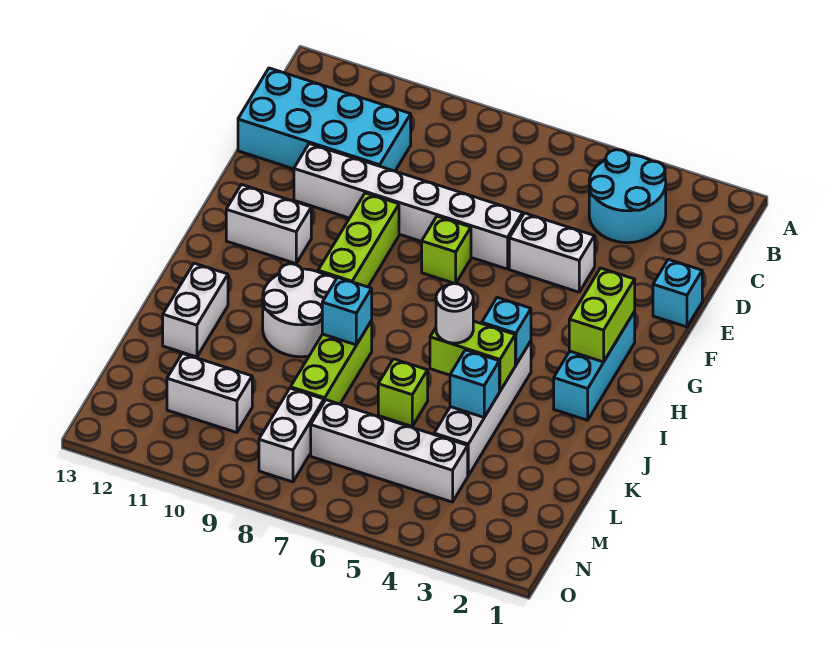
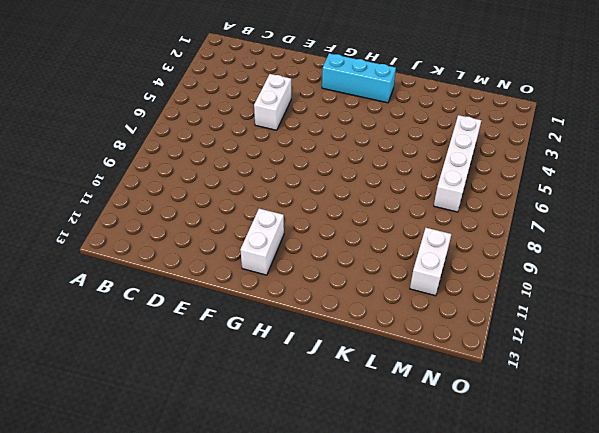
none -> cyan round brick B3:C4 level 1
none -> cyan brick C10:D13 level 1
none -> cyan brick E1 level 1

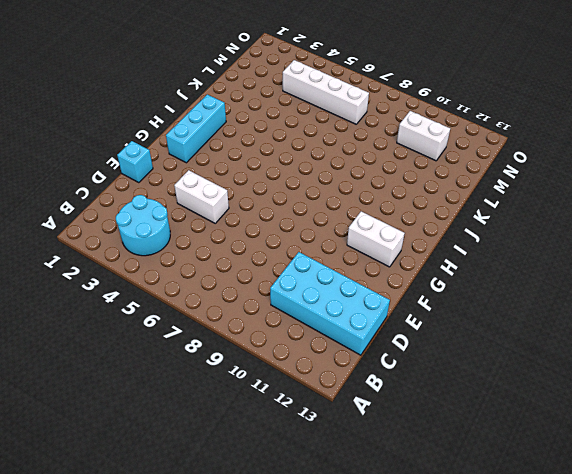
none -> white brick E6:E11 level 1
none -> lime brick F7 level 1
none -> lime brick F9:H9 level 1

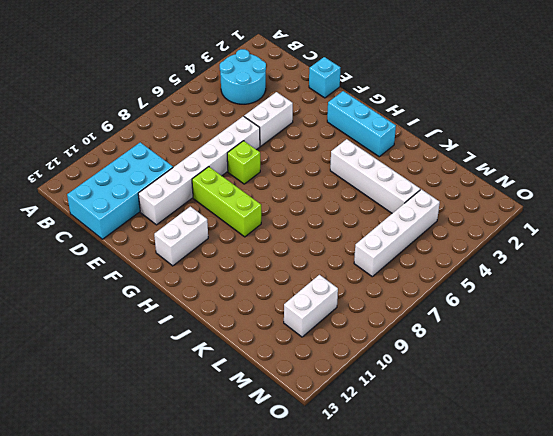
none -> white round brick I9:J10 level 1
none -> lime brick J8:L8 level 1
none -> white brick J12:K12 level 1

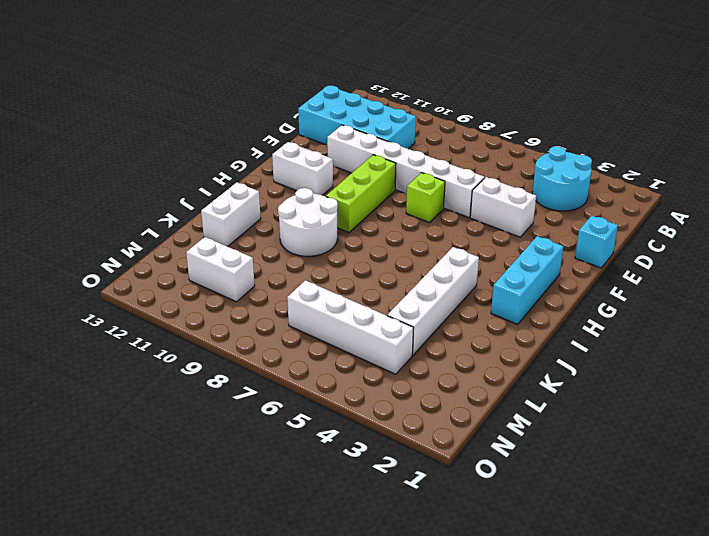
none -> lime brick J8:L8 level 1
none -> lime brick K6 level 1
none -> white brick M8:N8 level 1

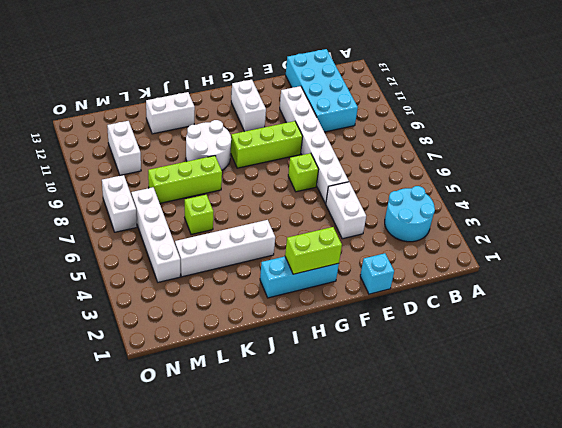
white brick N7:N8 level 1 -> white brick M8:N8 level 1
none -> cyan brick I4 level 2
none -> lime brick J4:J5 level 2
none -> cyan brick J8 level 2

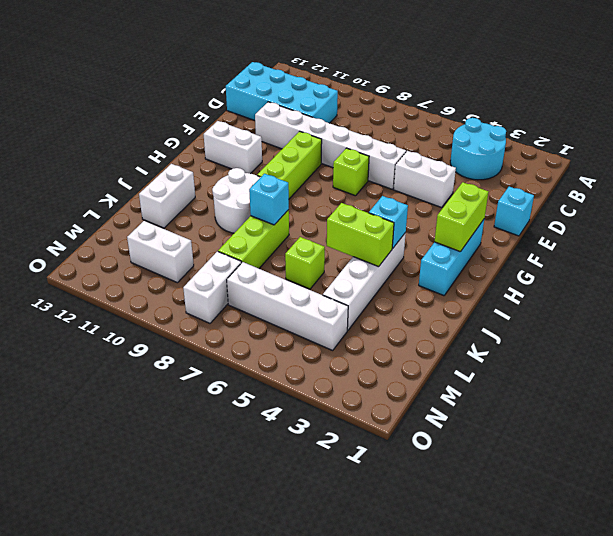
none -> cyan brick K4 level 2
none -> white round brick J5 level 3

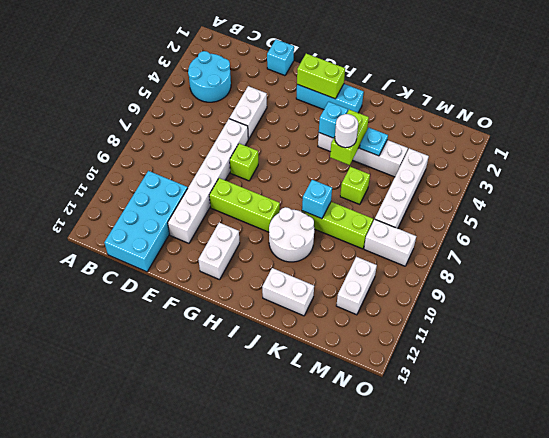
cyan plate K4 level 2 -> cyan brick K4 level 2

